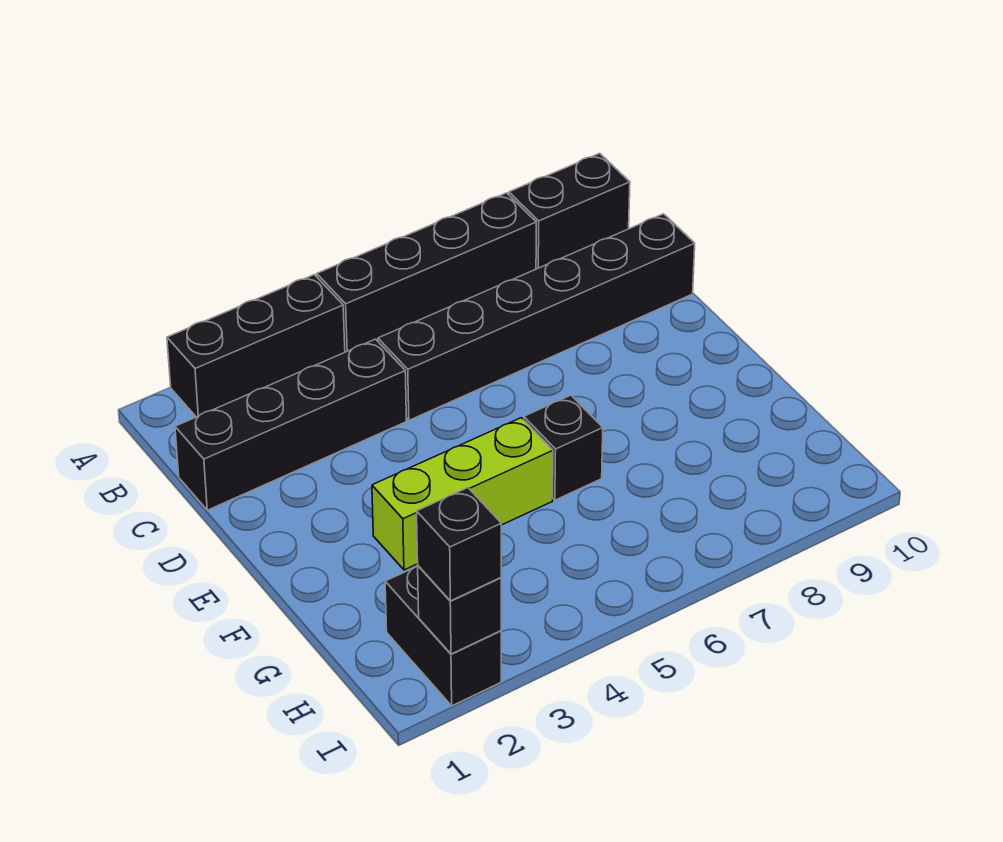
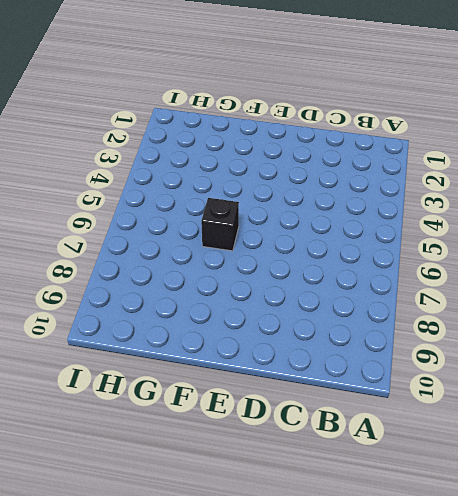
none -> black brick A2:A4 level 1
none -> black brick A5:A8 level 1

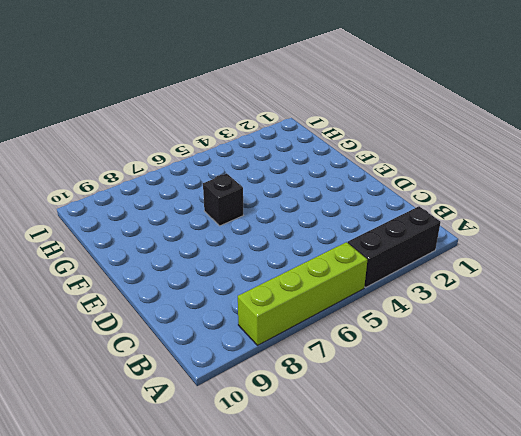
lime brick A5:A8 level 1 -> black brick A5:A8 level 1
none -> black brick A9:A10 level 1
none -> black brick C1:C4 level 1

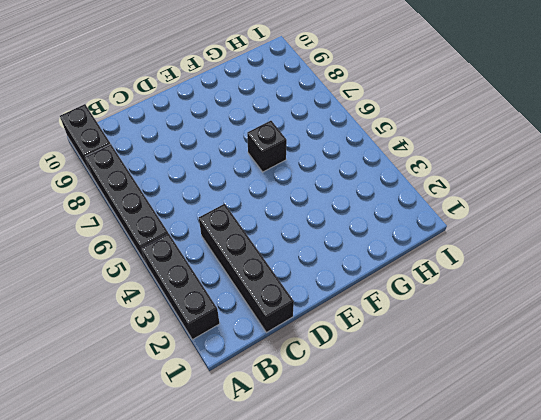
none -> black brick C5:C10 level 1
none -> lime brick F3:F5 level 1

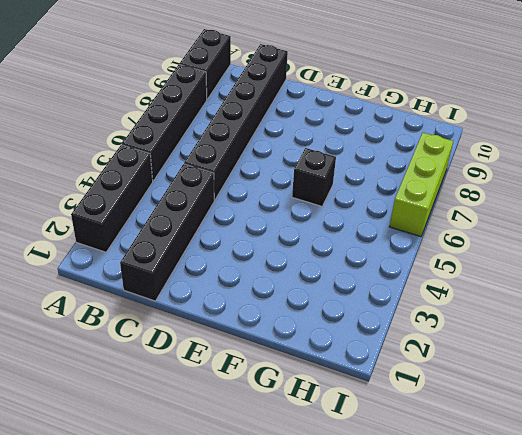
lime brick I6:I8 level 1 -> lime brick F3:F5 level 1
none -> black brick H2:I2 level 1
none -> black brick I2 level 2

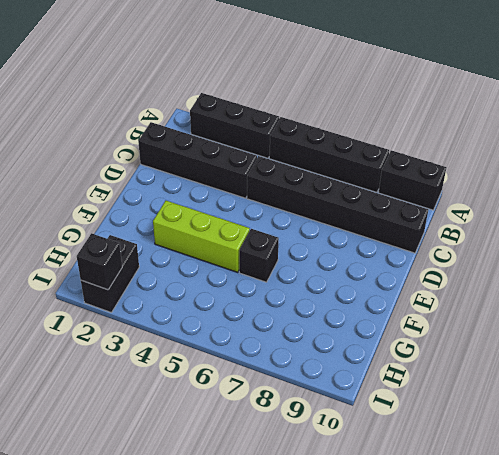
none -> black brick I2 level 3

